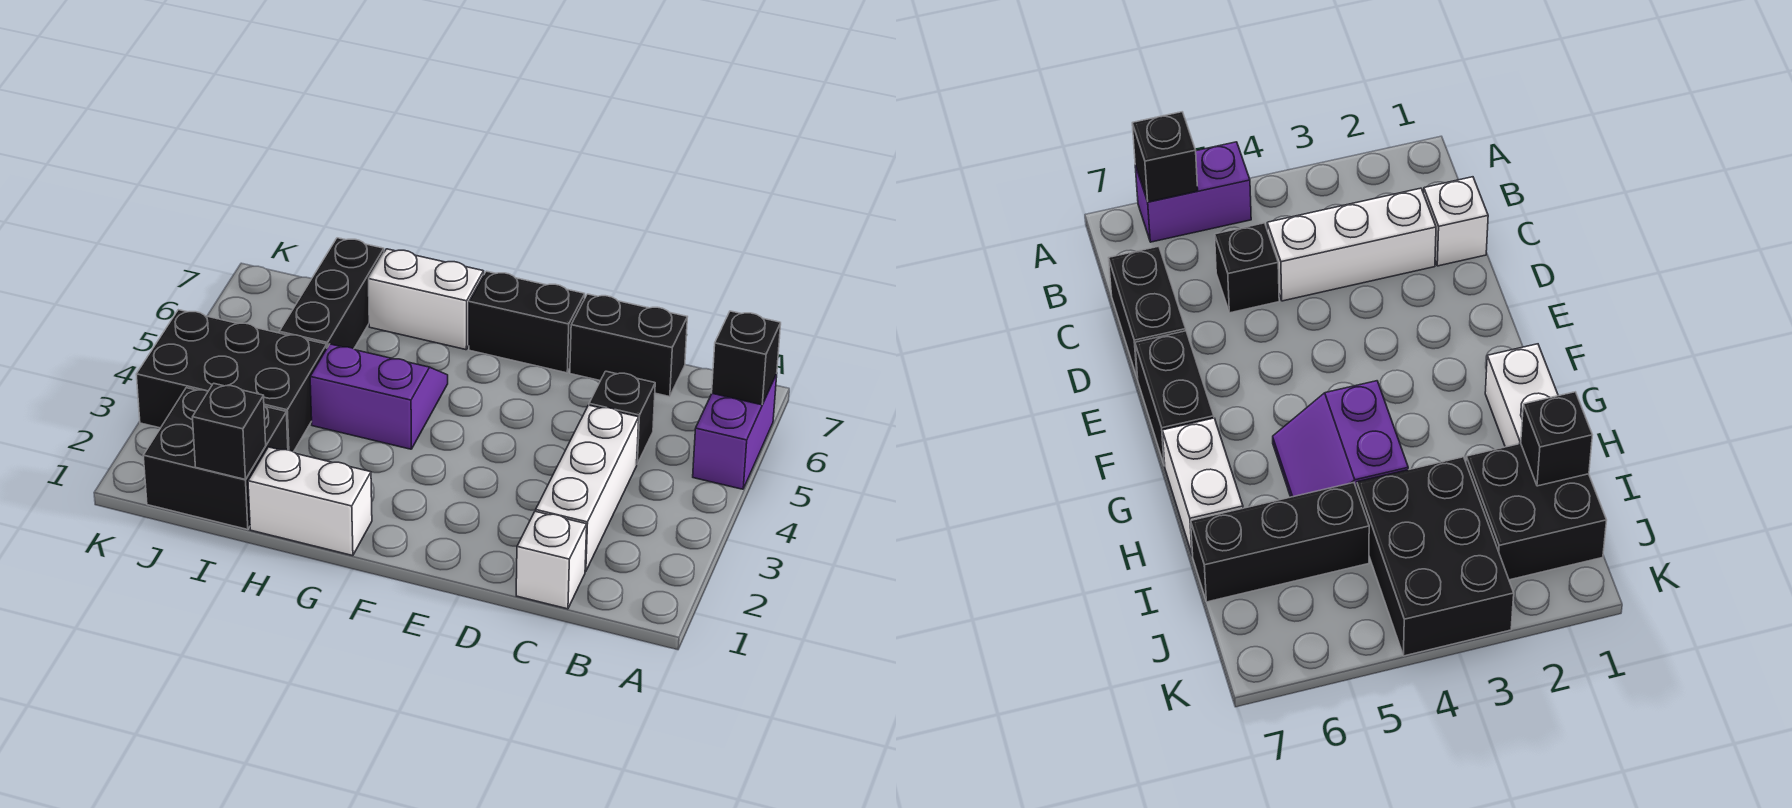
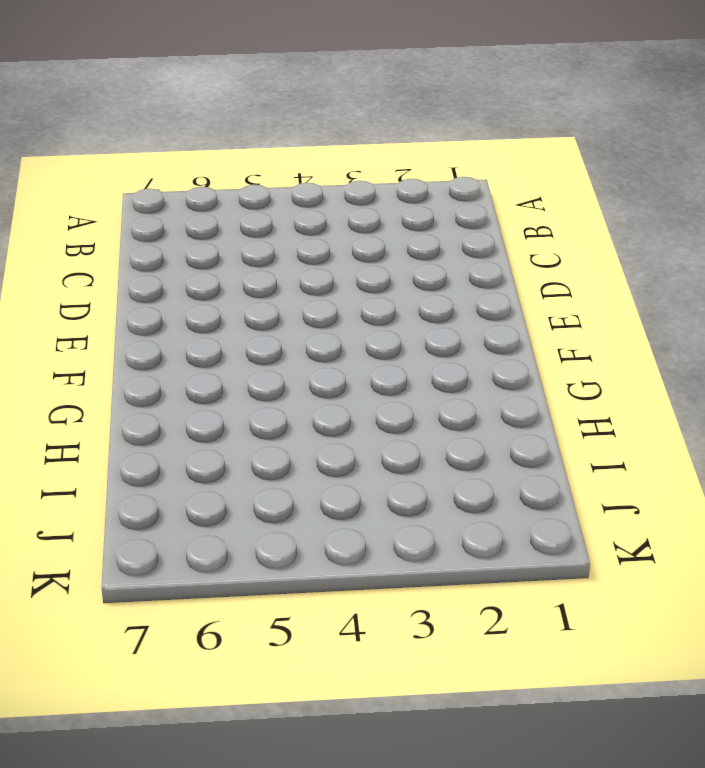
none -> purple brick A5:A6 level 1
none -> white brick C1 level 1
none -> white brick C2:C4 level 1

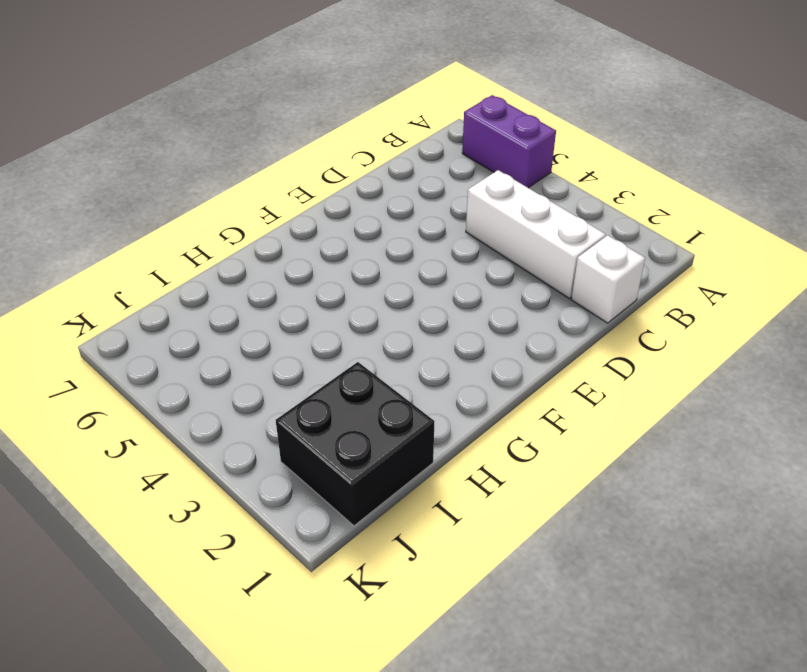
none -> black brick C5 level 1
none -> black brick C7:D7 level 1
none -> black brick E7:F7 level 1

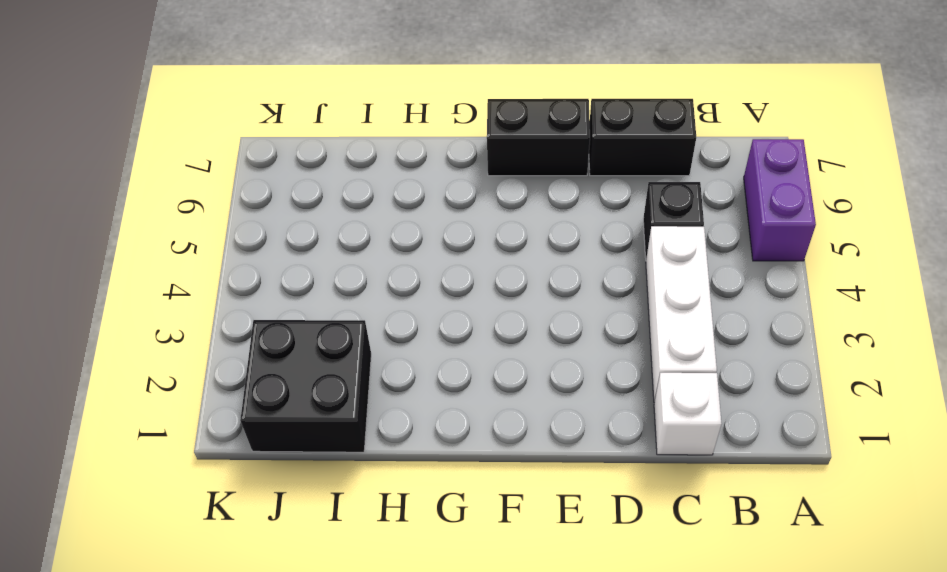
none -> white brick G1:H1 level 1
none -> purple slope G4:H5 level 1 top 4
none -> white brick G7:H7 level 1

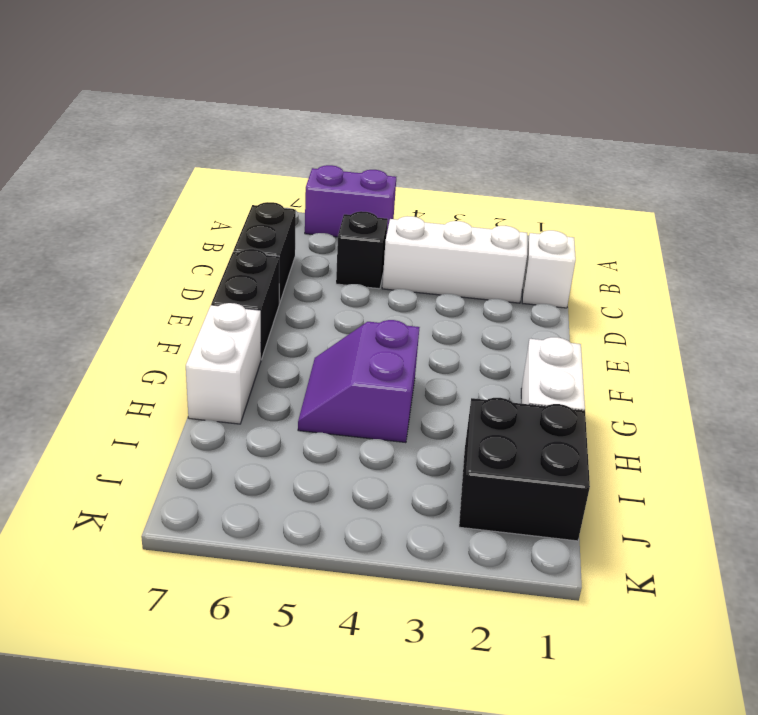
none -> black brick I3:K4 level 1
none -> black brick I5:I7 level 1
none -> black brick A6 level 2

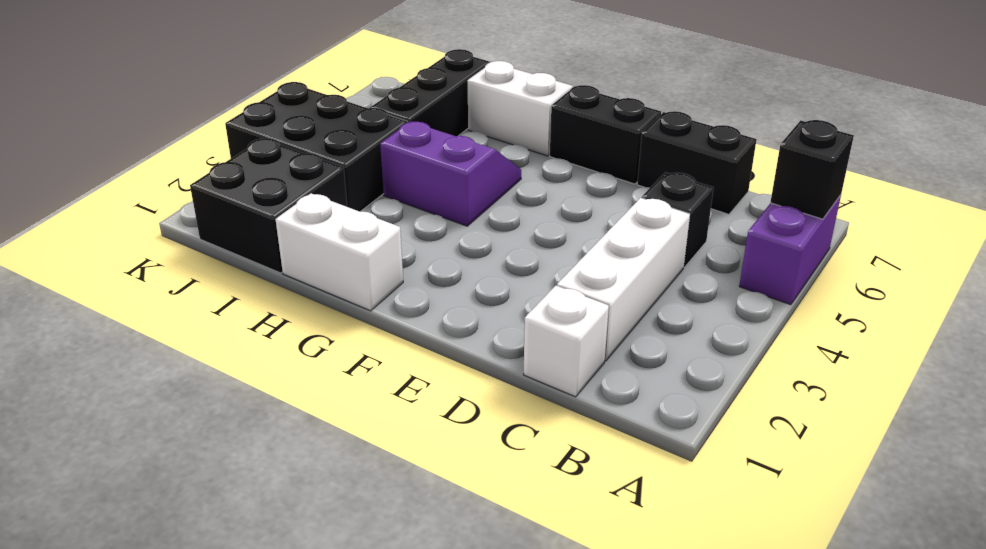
none -> black brick I1 level 2

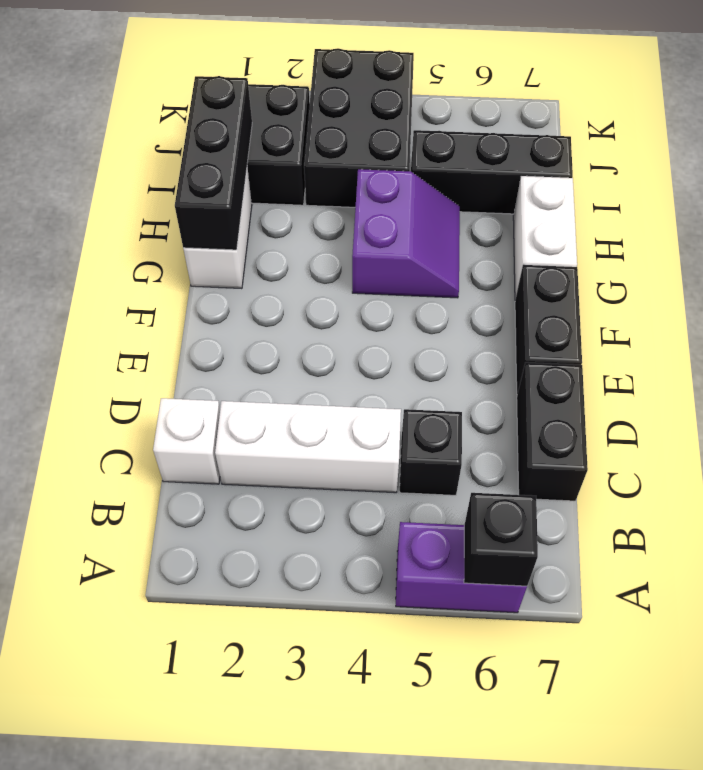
black brick G1:I1 level 2 -> black brick I1 level 2

